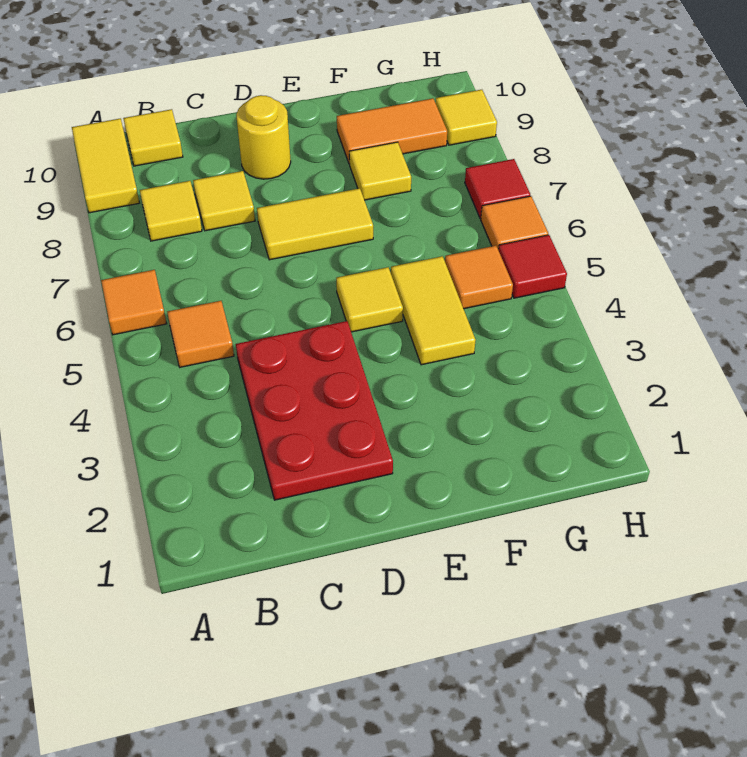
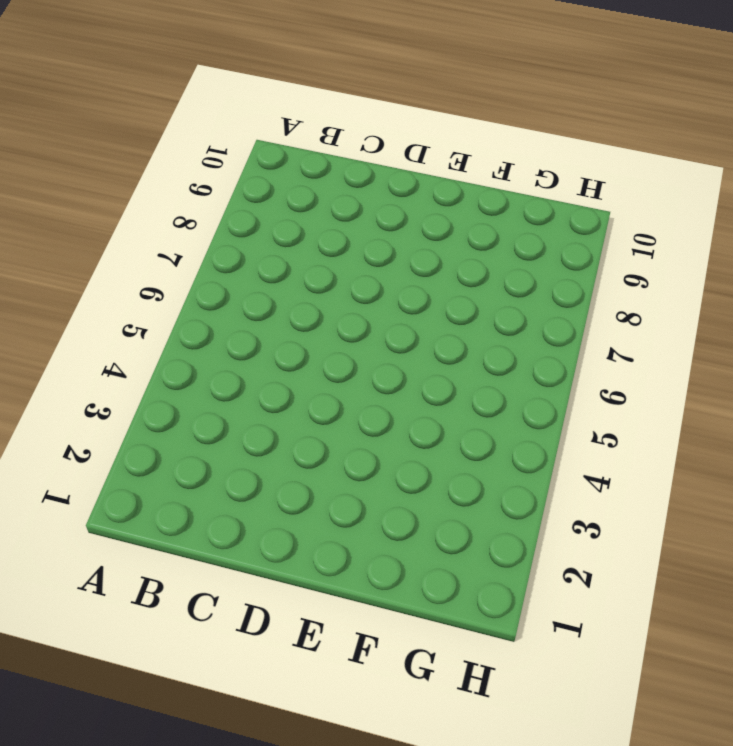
none -> orange tile A6 level 1
none -> yellow tile A9:A10 level 1
none -> orange tile B5 level 1

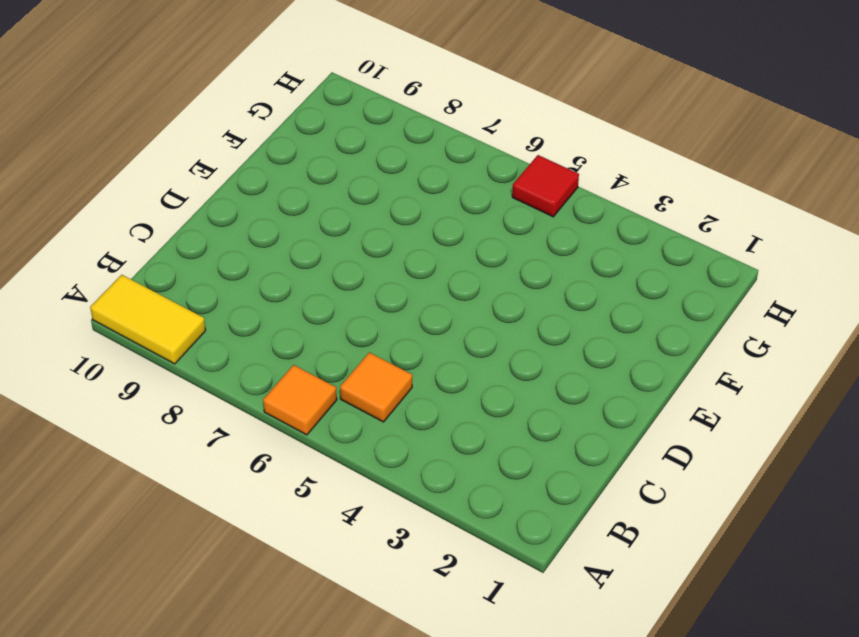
none -> yellow tile B8 level 1
none -> yellow tile B10 level 1
none -> red plate C2:D4 level 1

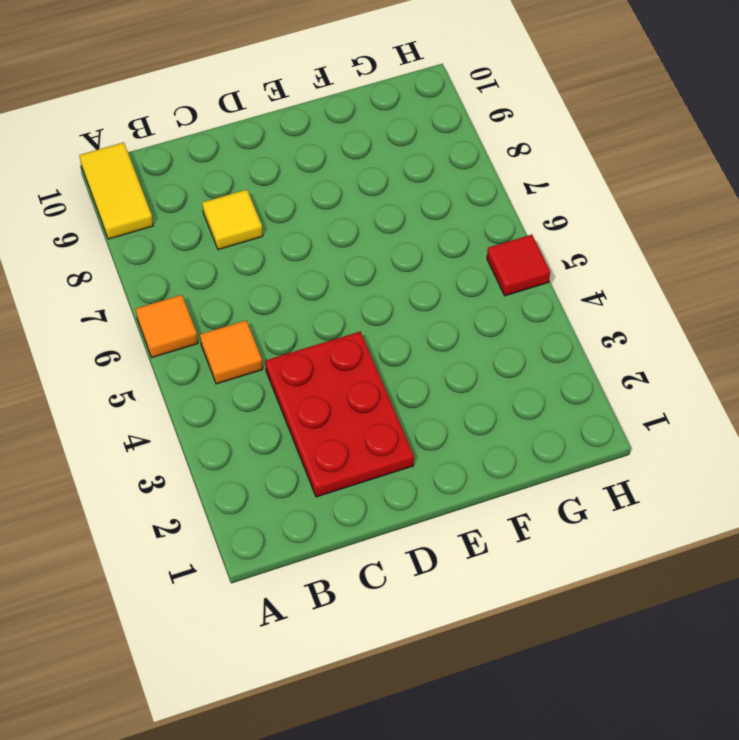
none -> yellow tile B8 level 1
none -> yellow tile B10 level 1
none -> yellow tile D7:E7 level 1

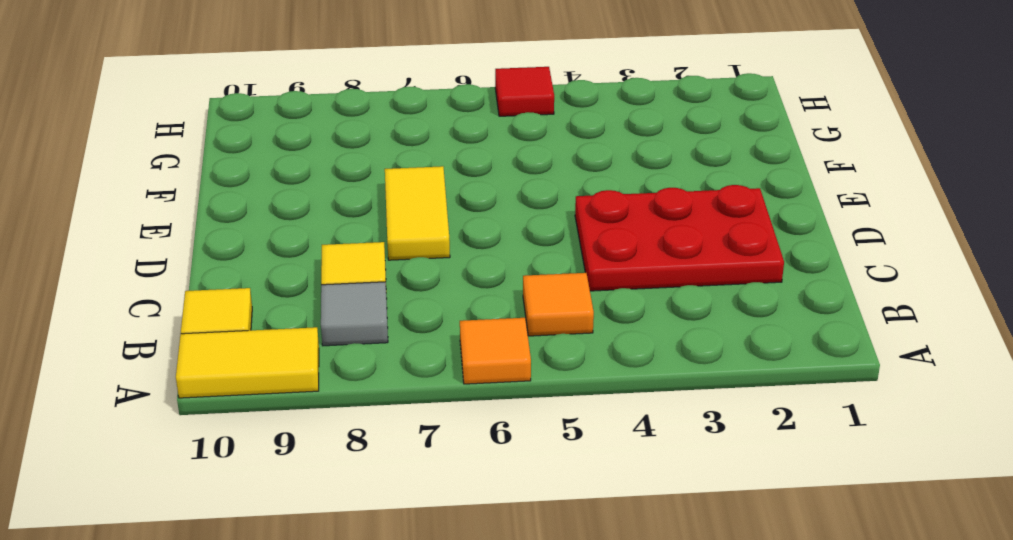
grey tile B8 level 1 -> yellow tile B8 level 1
none -> yellow round brick D9 level 1
none -> yellow tile E5 level 1
none -> yellow tile F4:F5 level 1

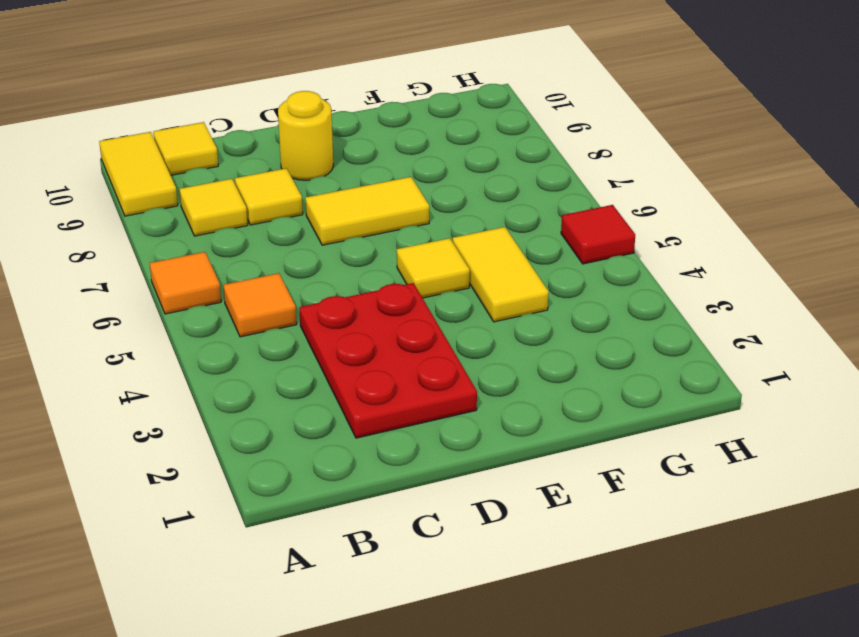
none -> yellow tile F8 level 1
none -> orange tile F9:G9 level 1
none -> orange tile G5 level 1

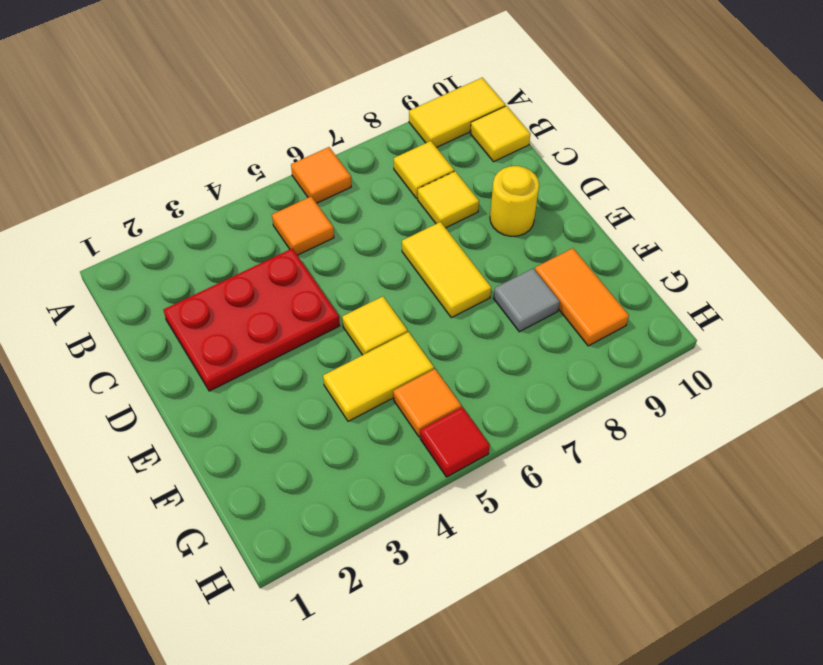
grey tile F8 level 1 -> yellow tile F8 level 1
none -> orange tile H6 level 1
none -> red tile H7 level 1
none -> yellow tile H9 level 1

